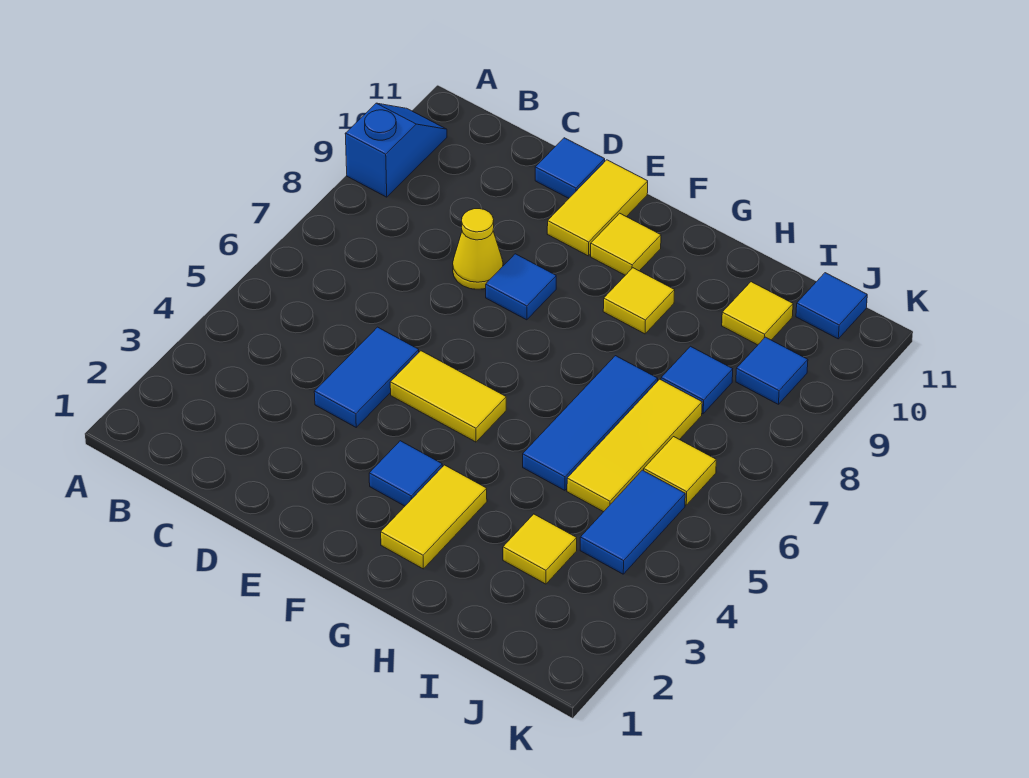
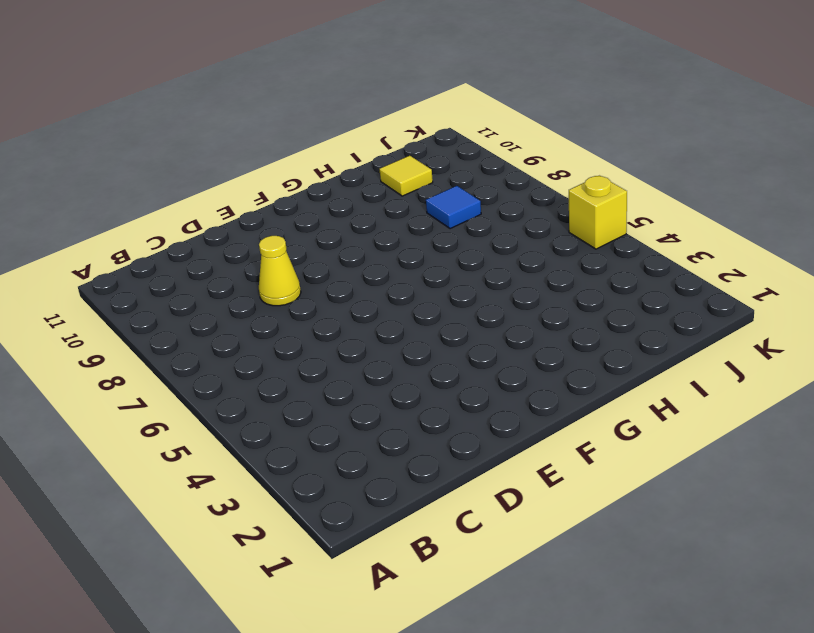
yellow brick K5 level 1 -> none
none -> blue slope A9:A10 level 1 top 9
none -> blue tile D4:D5 level 1
none -> blue tile D11 level 1

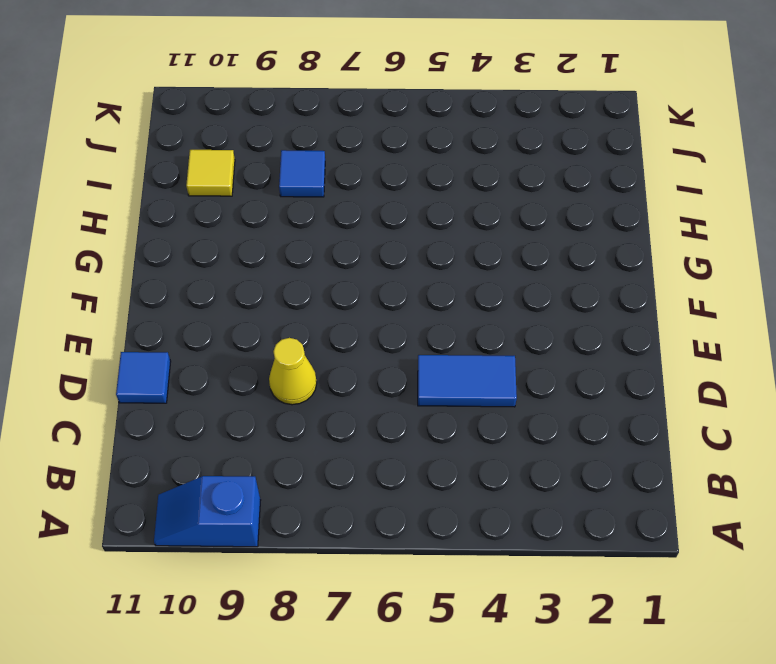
none -> yellow tile E5:F5 level 1
none -> blue tile E8 level 1
none -> yellow tile E10:E11 level 1

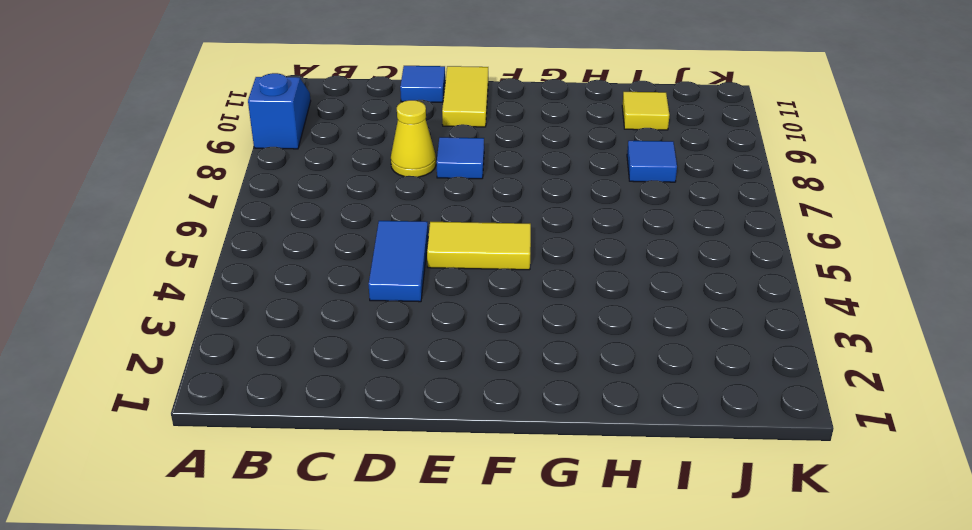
none -> blue tile F3 level 1
none -> yellow tile F10 level 1
none -> yellow tile G2:G3 level 1

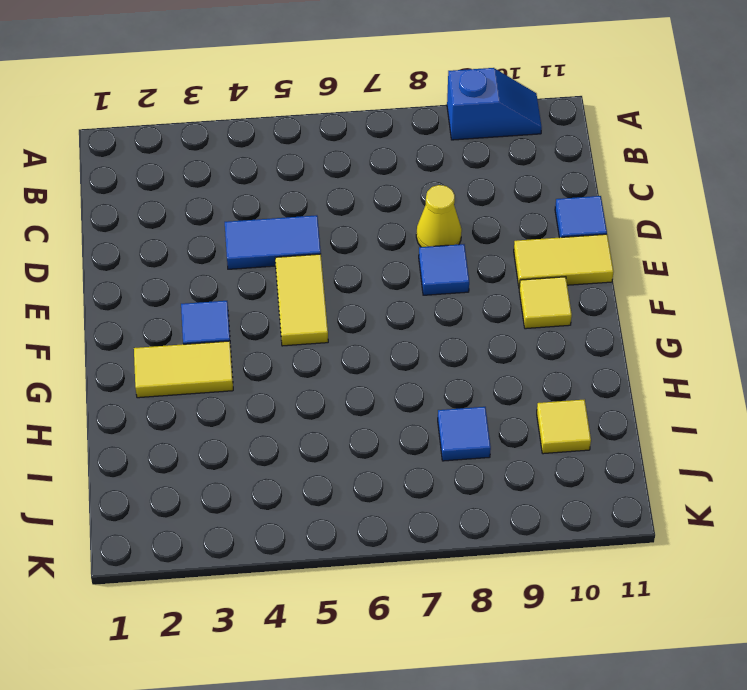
none -> yellow tile G9 level 1
none -> blue tile H5:H7 level 1
none -> yellow tile I3 level 1

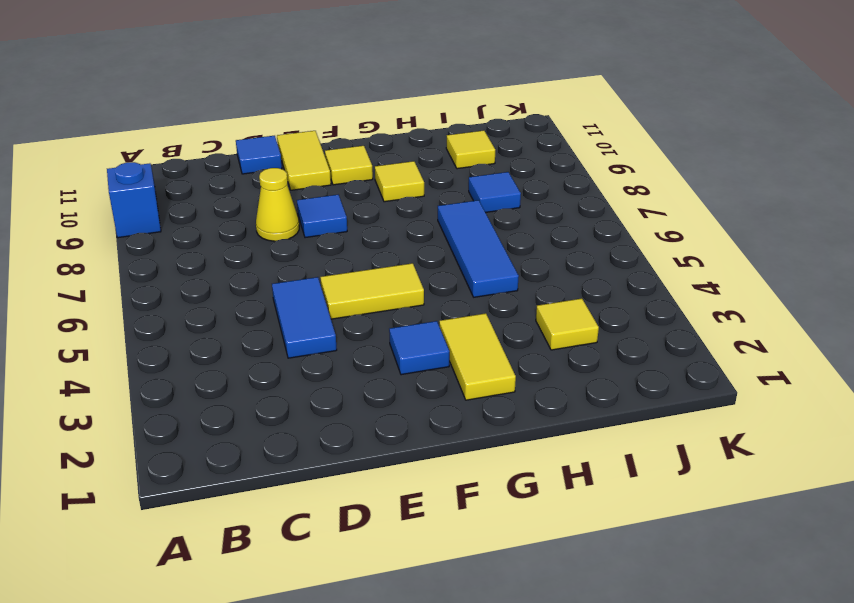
none -> yellow tile I5:I7 level 1
none -> blue tile J4:J5 level 1
none -> yellow tile J6 level 1

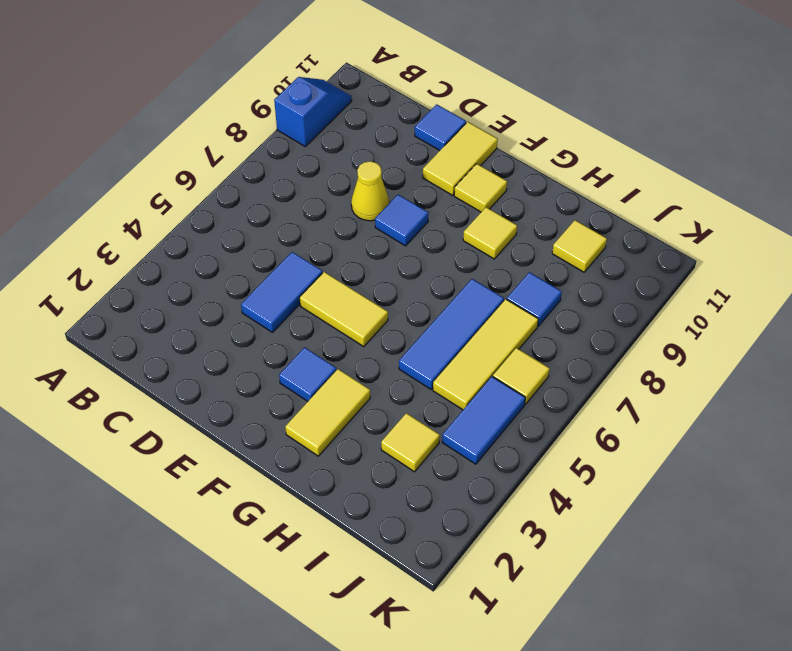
none -> blue tile J9 level 1
none -> blue tile J11 level 1

